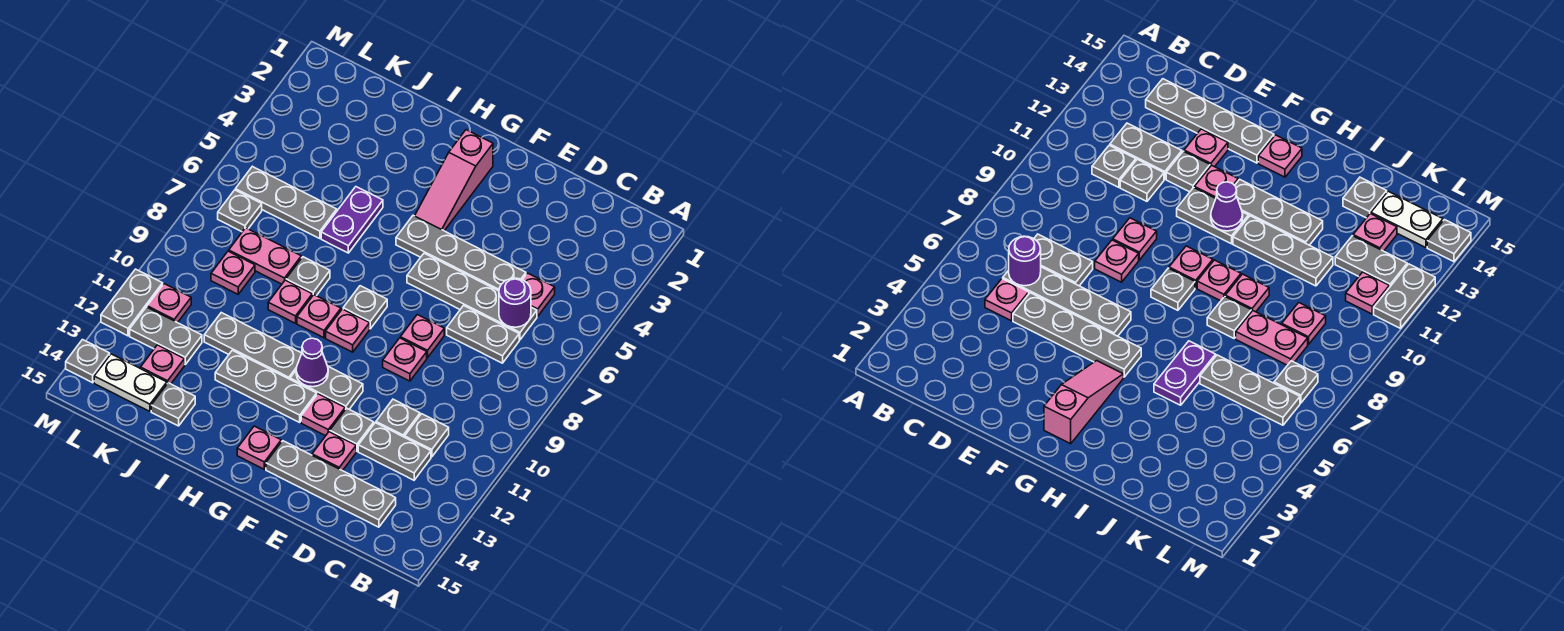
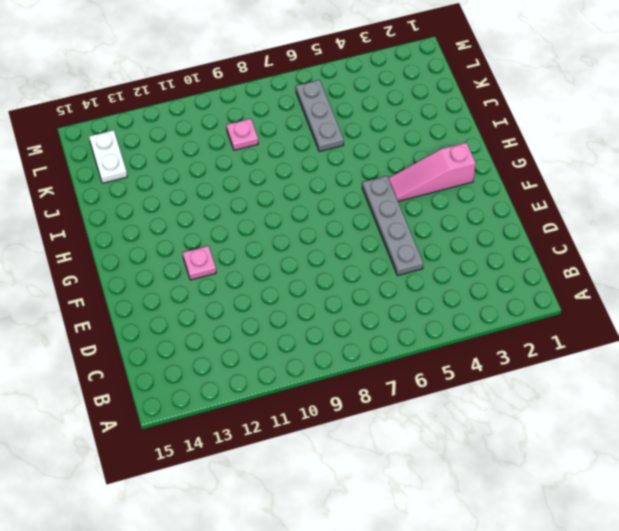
none -> pink plate C5 level 1
none -> grey plate C6:F6 level 1
none -> grey plate C7:D7 level 1
none -> grey plate C11 level 1

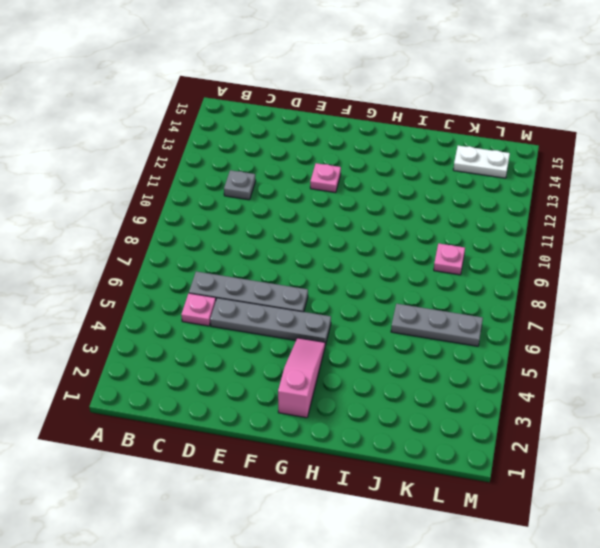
none -> grey plate C7:D7 level 1
none -> grey plate C12:D12 level 1
none -> grey plate C14:F14 level 1
none -> grey plate D11 level 1

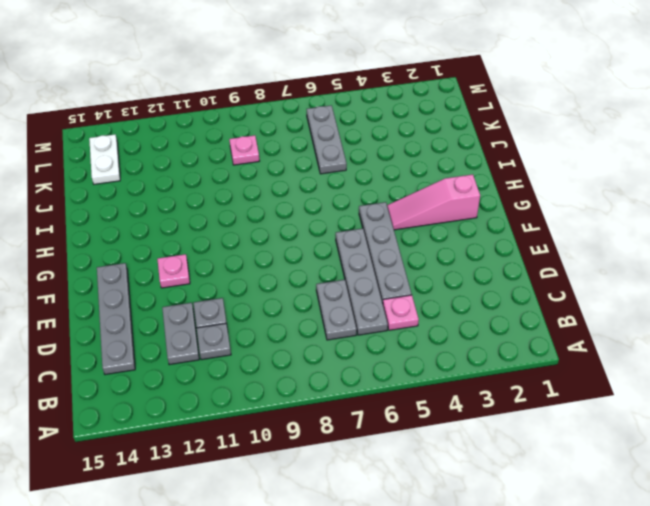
none -> pink plate E8 level 1
none -> pink plate E9 level 1
none -> grey plate E12 level 1
none -> pink plate E13 level 1

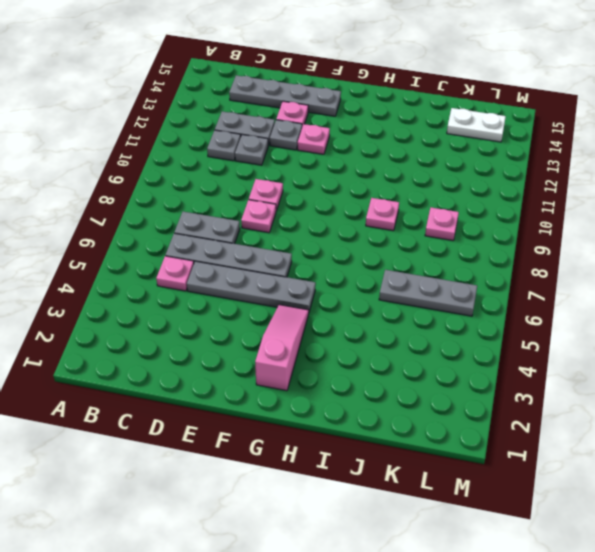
none -> grey plate F11:G11 level 1
none -> grey plate G8 level 1
none -> pink plate G9 level 1
none -> grey plate G12:I12 level 1

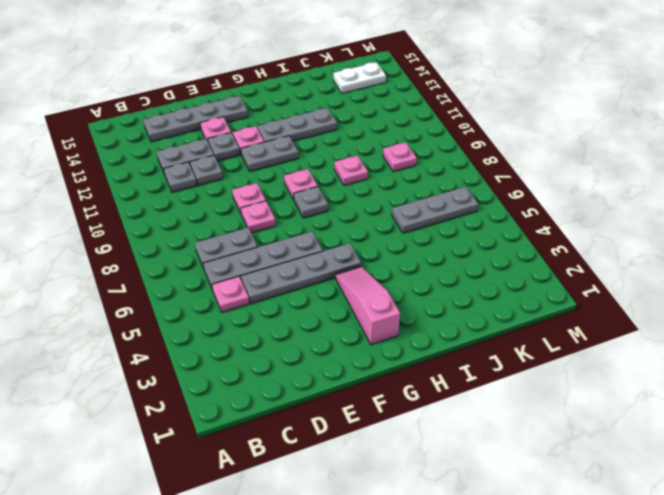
none -> pink plate G14 level 1
none -> pink plate H9 level 1
none -> grey plate H11:J11 level 1
none -> purple plate I5:I6 level 1

